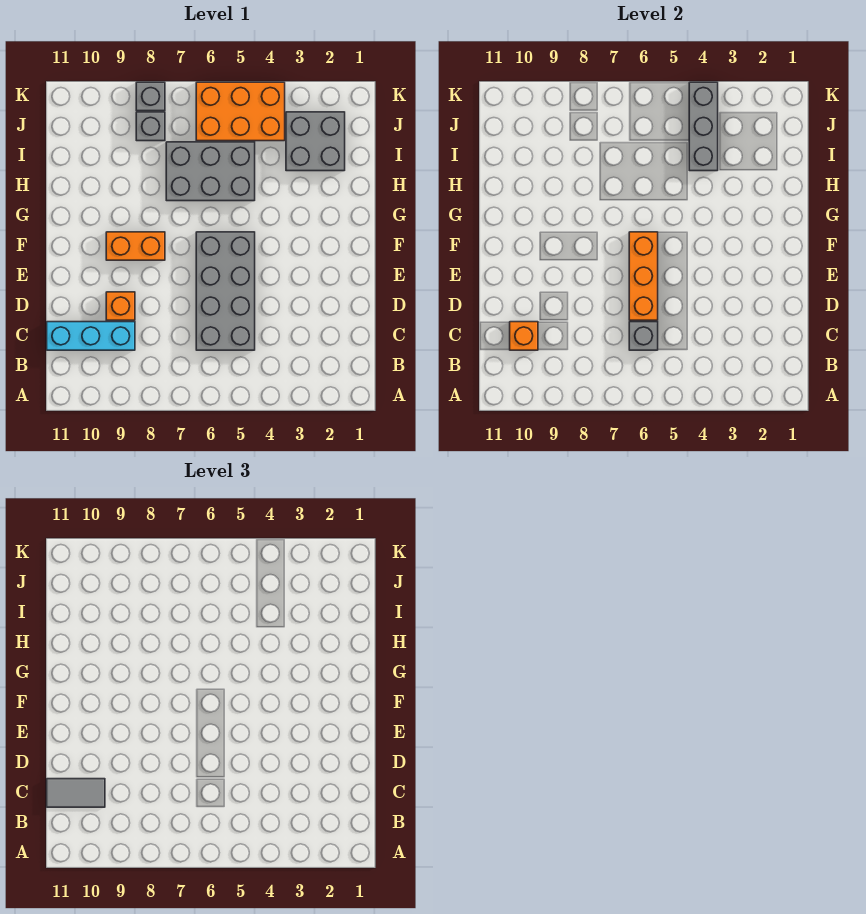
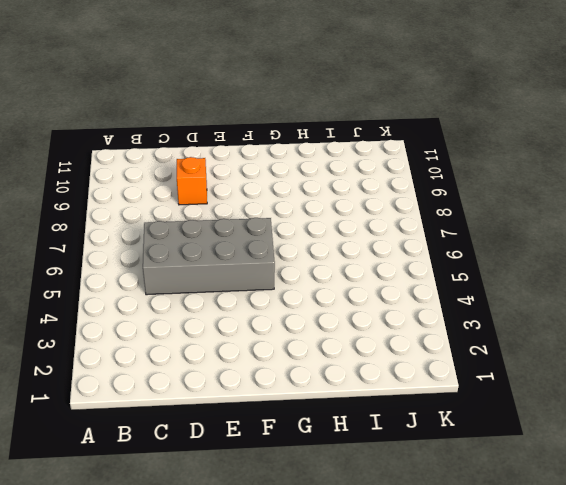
none -> cyan brick C9:C11 level 1
none -> orange brick F8:F9 level 1
none -> grey brick H5:I7 level 1

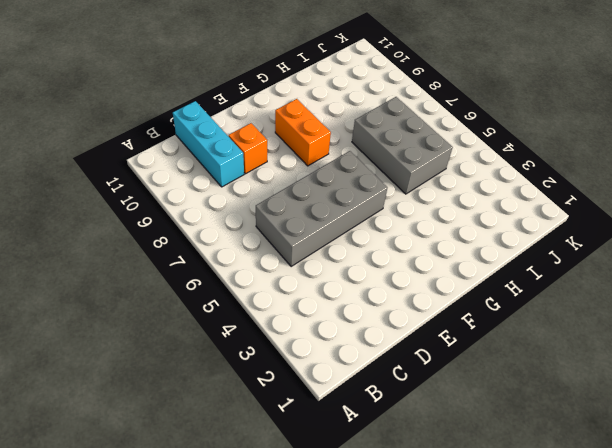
none -> grey brick I2:J3 level 1
none -> orange brick J4:K6 level 1
none -> grey brick J8 level 1

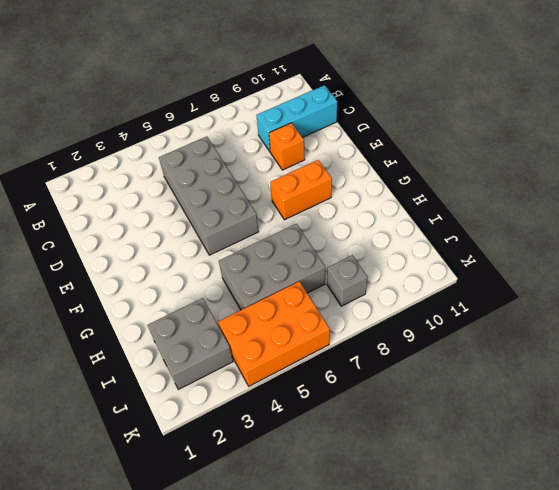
none -> grey brick K8 level 1
none -> grey brick C6 level 2
none -> orange brick C10 level 2

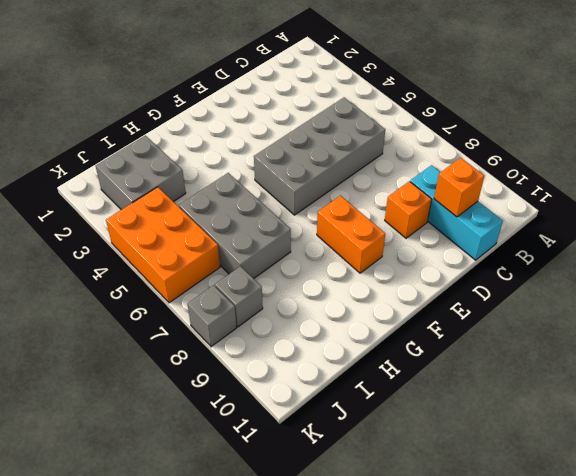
none -> grey brick C6 level 2
none -> orange brick D6:F6 level 2
none -> grey brick I4:K4 level 2

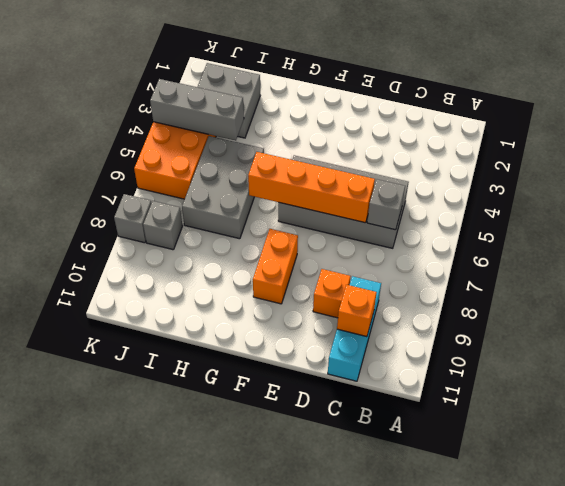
orange brick D6:G6 level 2 -> orange brick D6:F6 level 2
none -> grey tile C10:C11 level 3

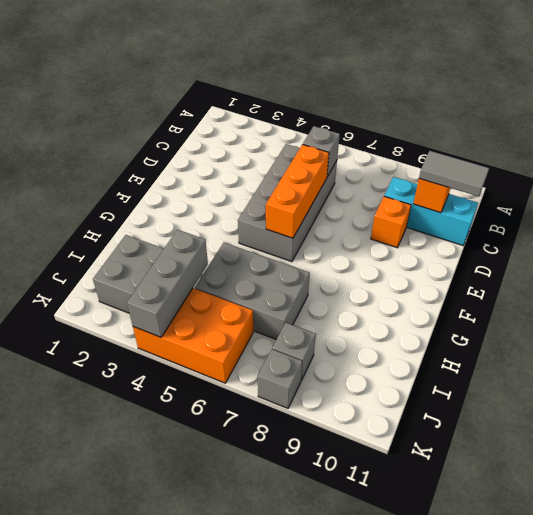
none -> orange brick F8:F9 level 1

